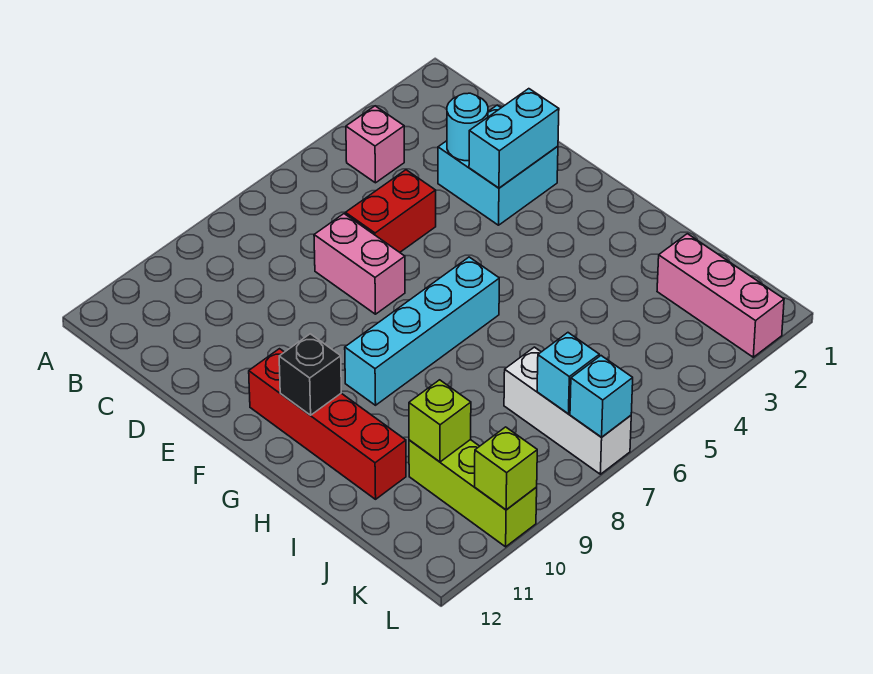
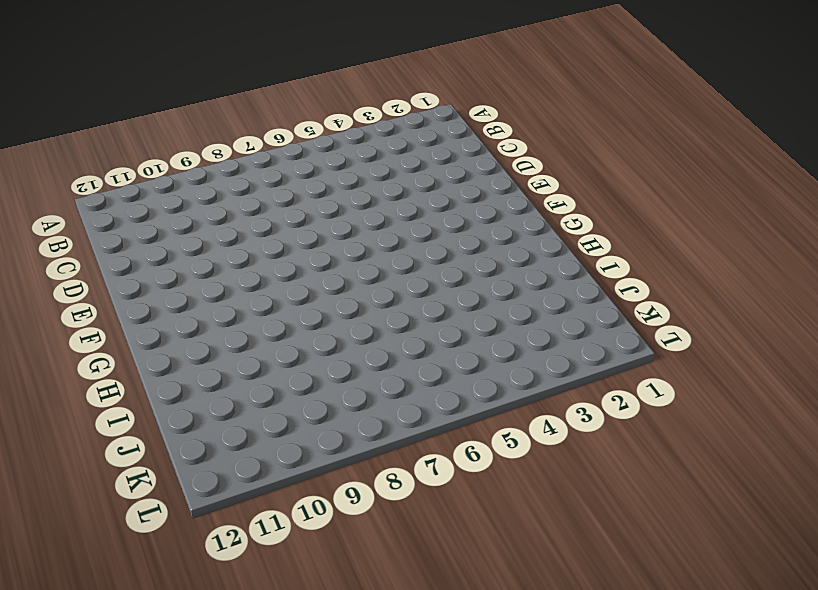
none -> pink brick B4 level 1
none -> cyan brick D2:E3 level 1
none -> red brick D5:D6 level 1

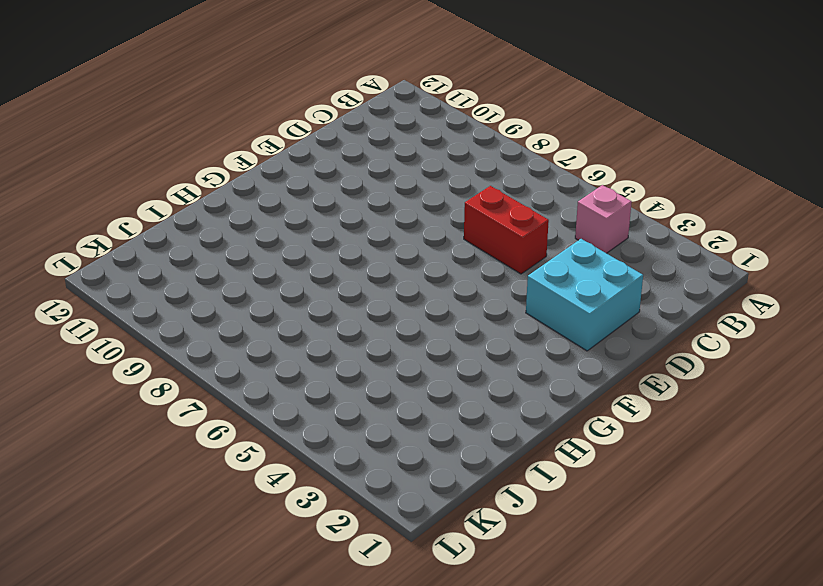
none -> pink brick D7:E7 level 1
none -> red brick F11:I11 level 1
none -> cyan brick G6:G9 level 1

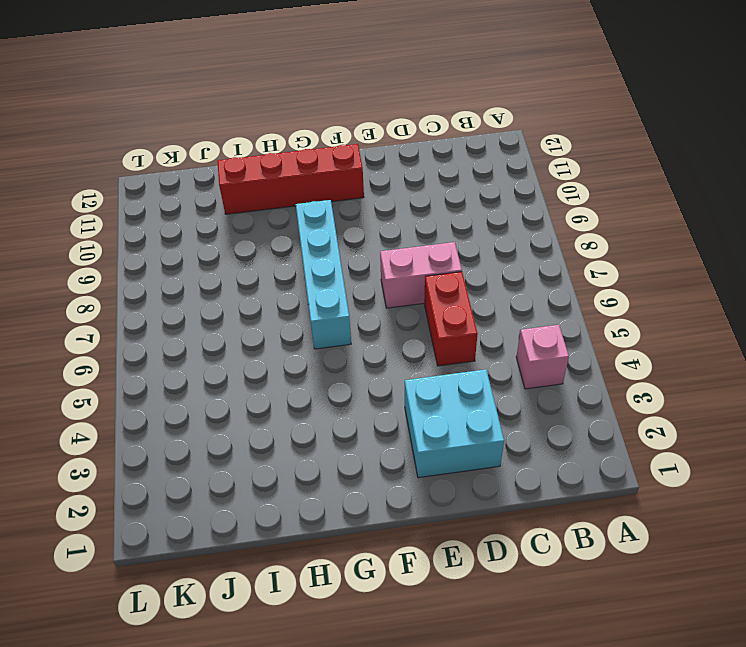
none -> pink brick J2:L2 level 1
none -> white brick J7:L7 level 1
none -> lime brick J10:L10 level 1

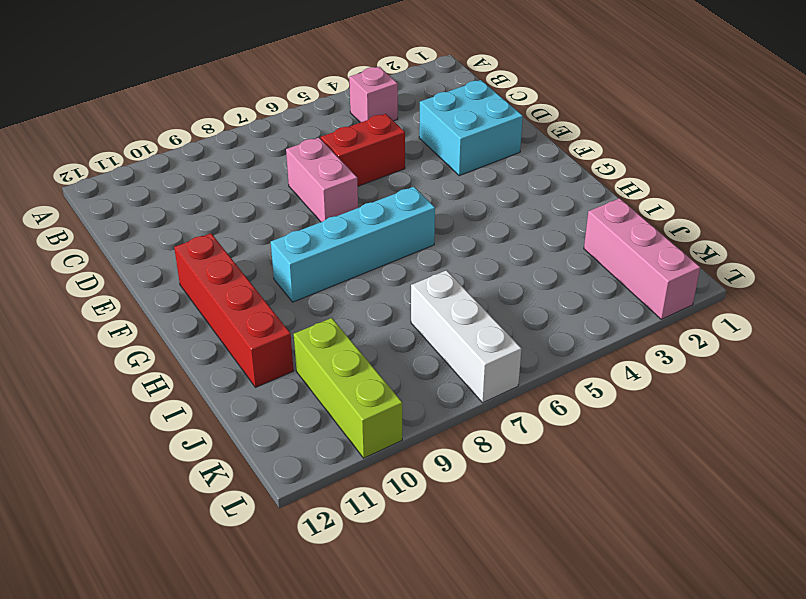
none -> cyan round brick D3 level 2
none -> cyan brick E2:E3 level 2
none -> black brick G11 level 2

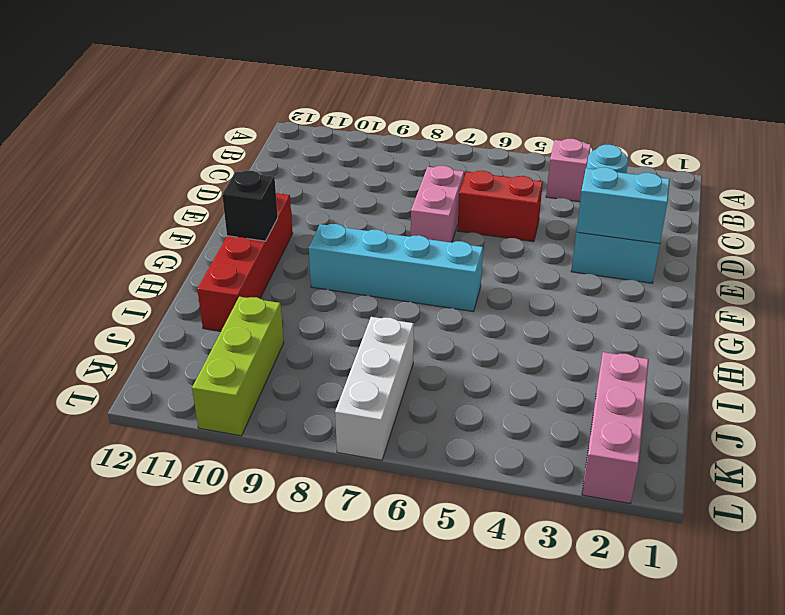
none -> lime brick J10 level 2
none -> cyan brick K7 level 2
none -> cyan brick L7 level 2

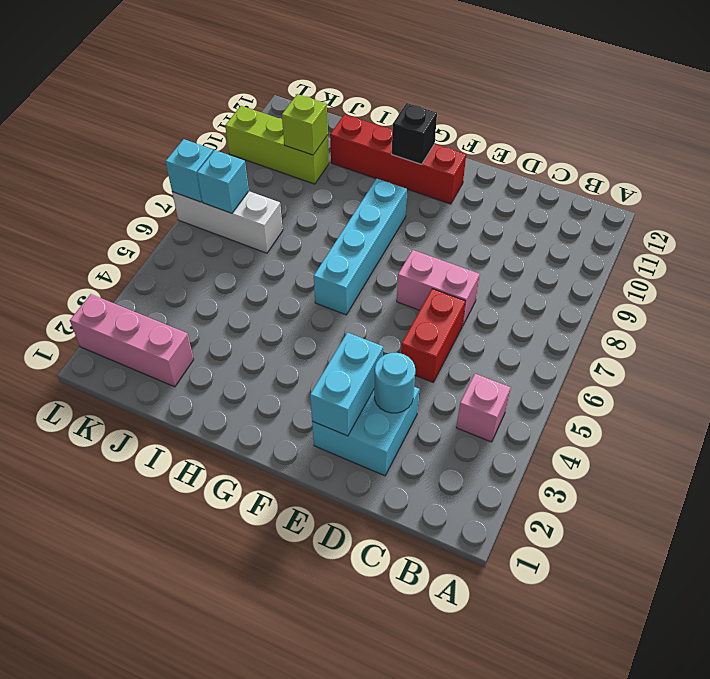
none -> lime brick L10 level 2

